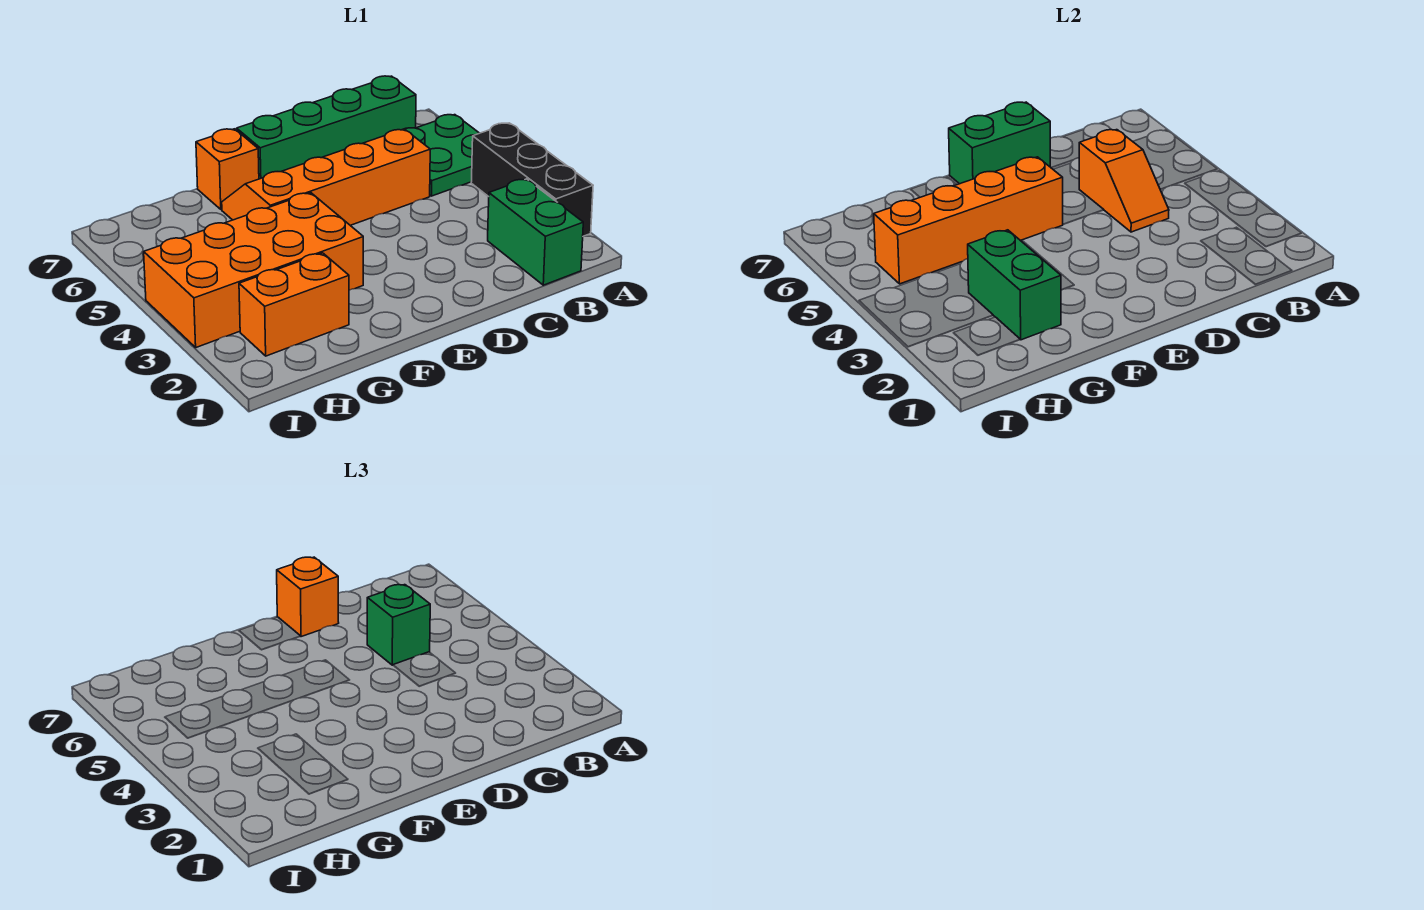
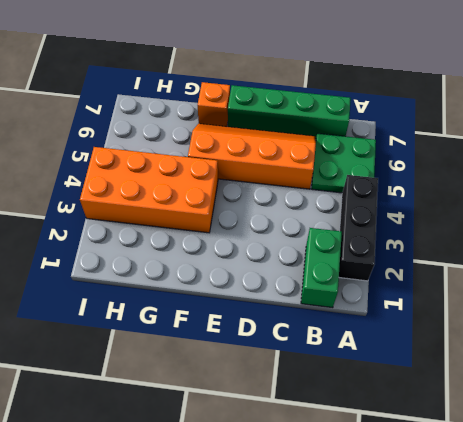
none -> orange brick G2:H2 level 1
none -> orange slope C4:C5 level 2 top 5
none -> green brick D7:E7 level 2

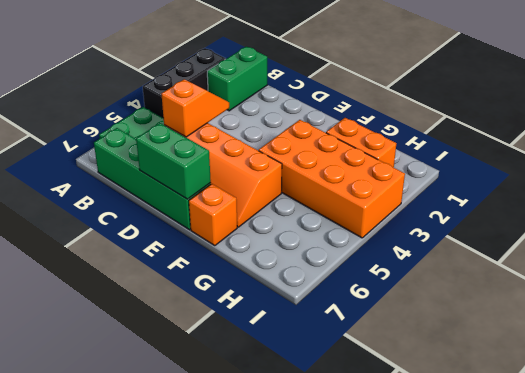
none -> orange brick E5:H5 level 2
none -> green brick G2:G3 level 2
none -> green brick C5 level 3

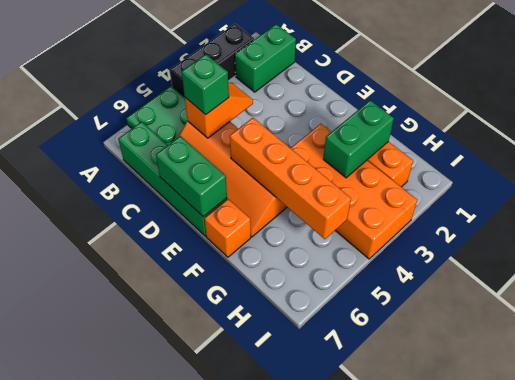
none -> orange brick D7 level 3

